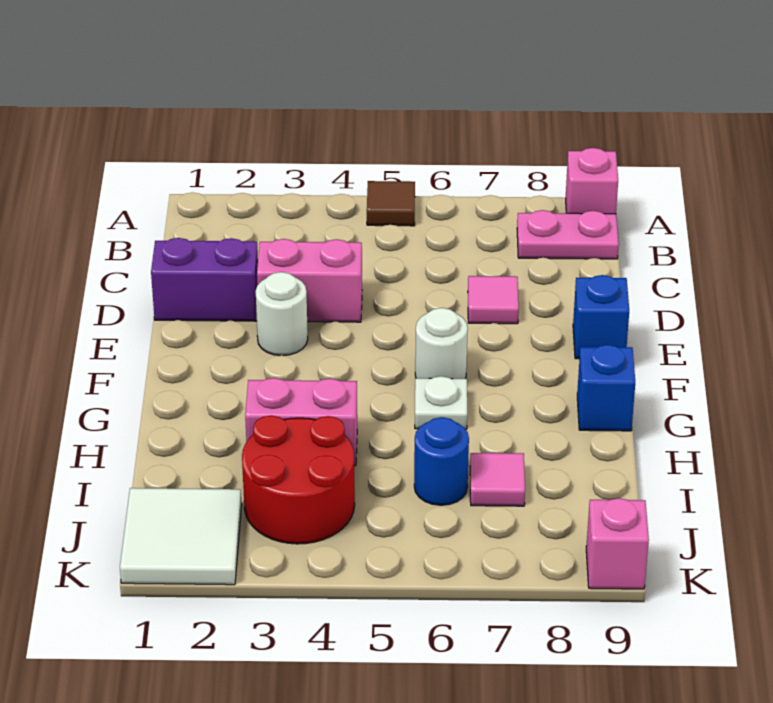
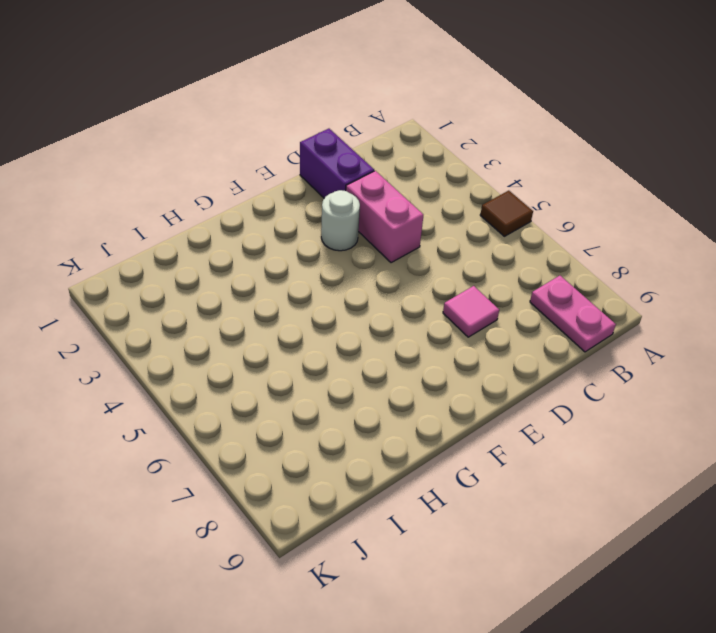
none -> pink brick A9 level 1
none -> blue brick E9 level 1
none -> white round brick F6 level 1

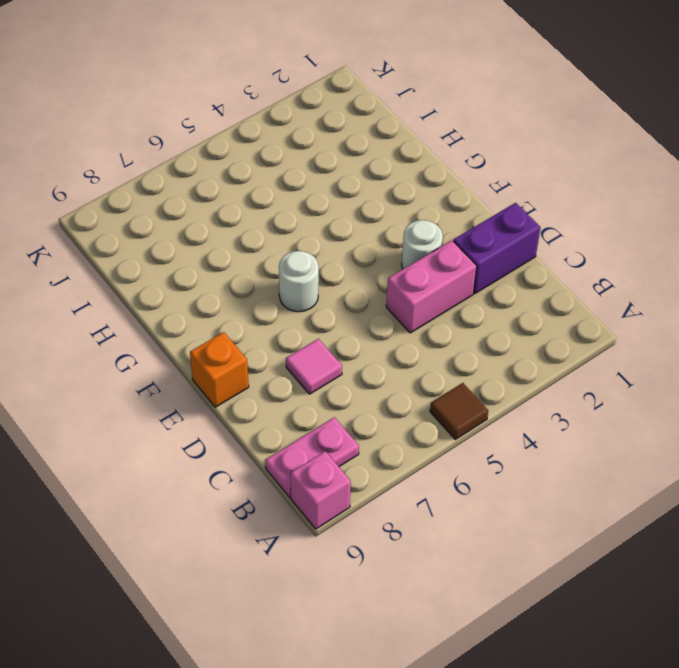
orange brick E9 level 1 -> blue brick E9 level 1
none -> white plate G6 level 1
none -> blue brick G9 level 1
none -> pink brick H3:H4 level 1

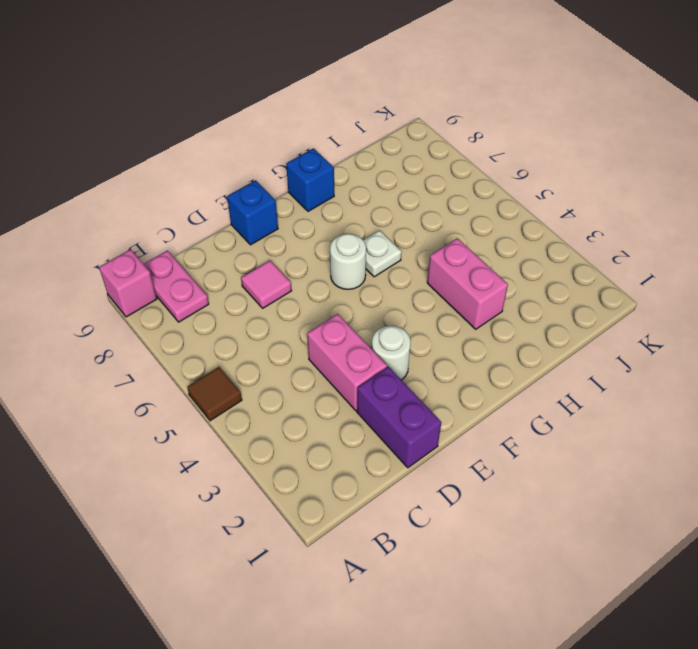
none -> red round brick I3:J4 level 1
none -> blue round brick I6 level 1
none -> pink tile I7 level 1

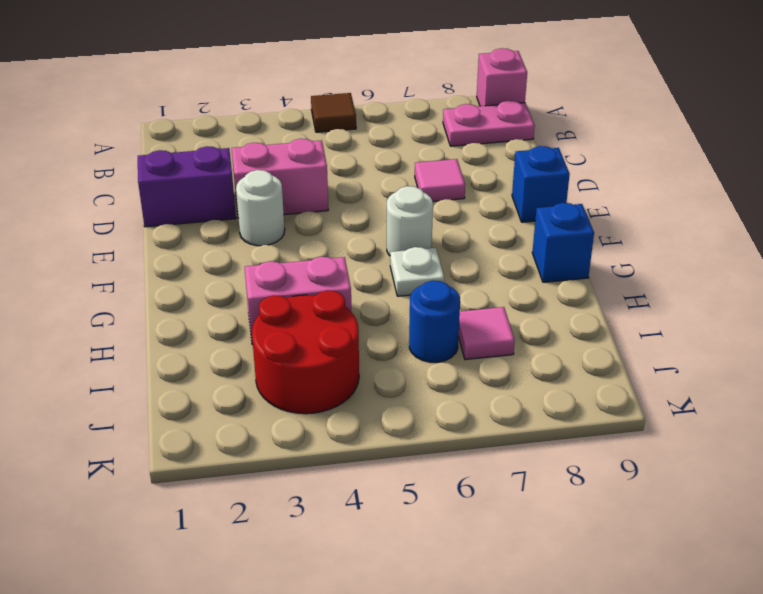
none -> white tile J1:K2 level 1
none -> pink brick K9 level 1

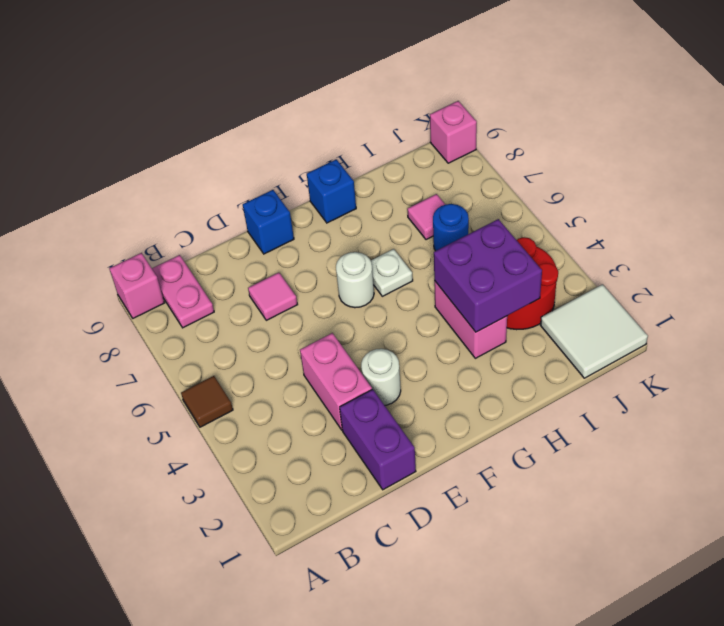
purple brick H3:I4 level 2 -> none

